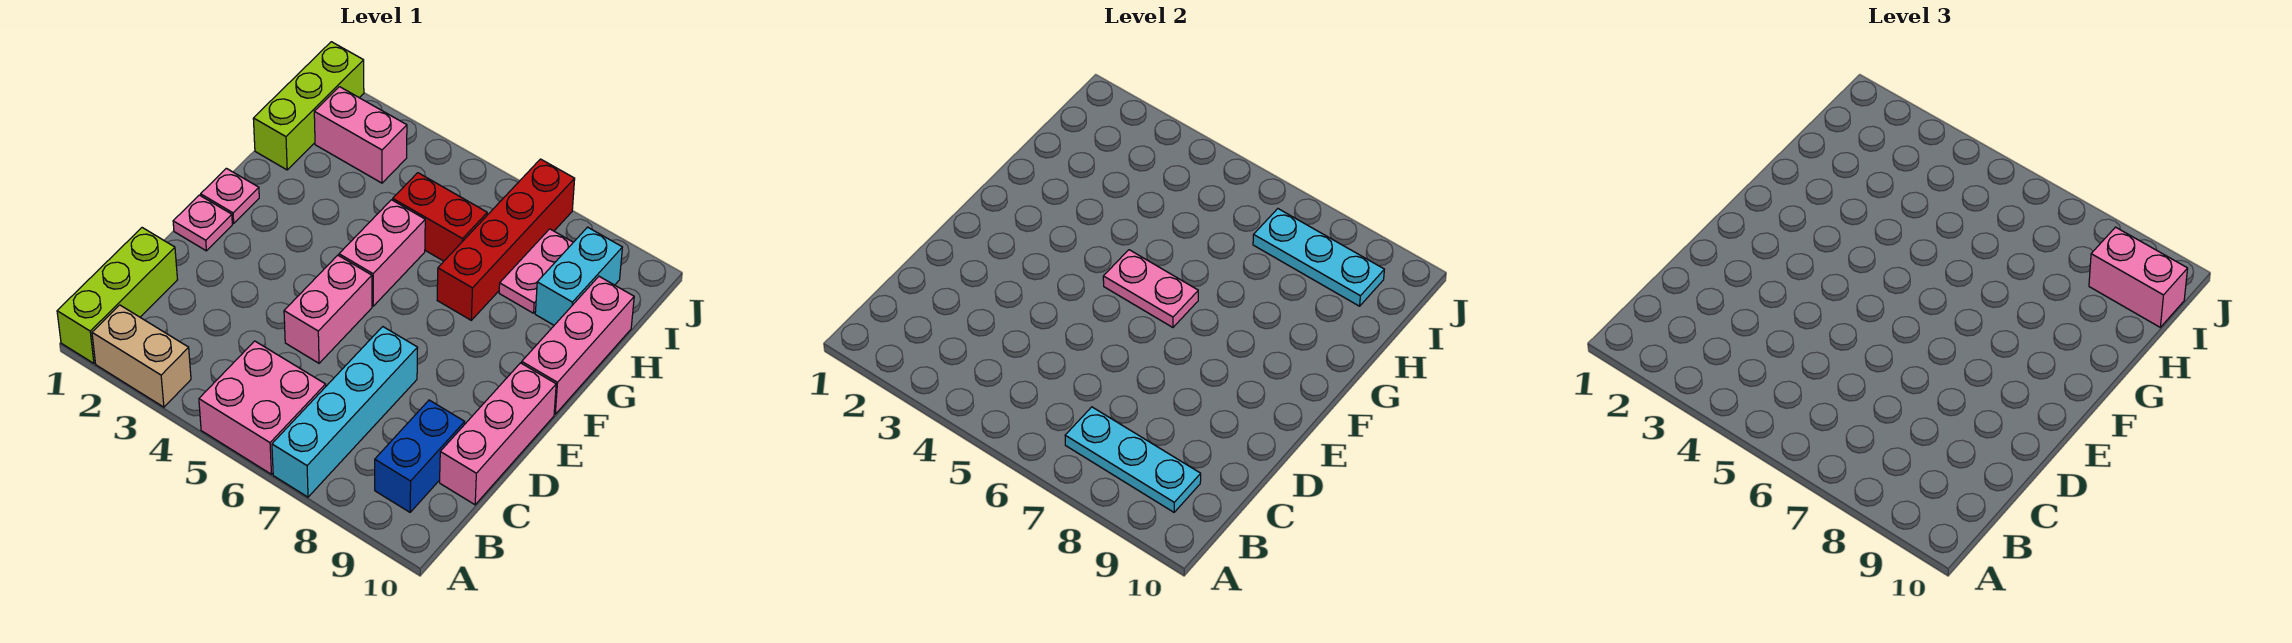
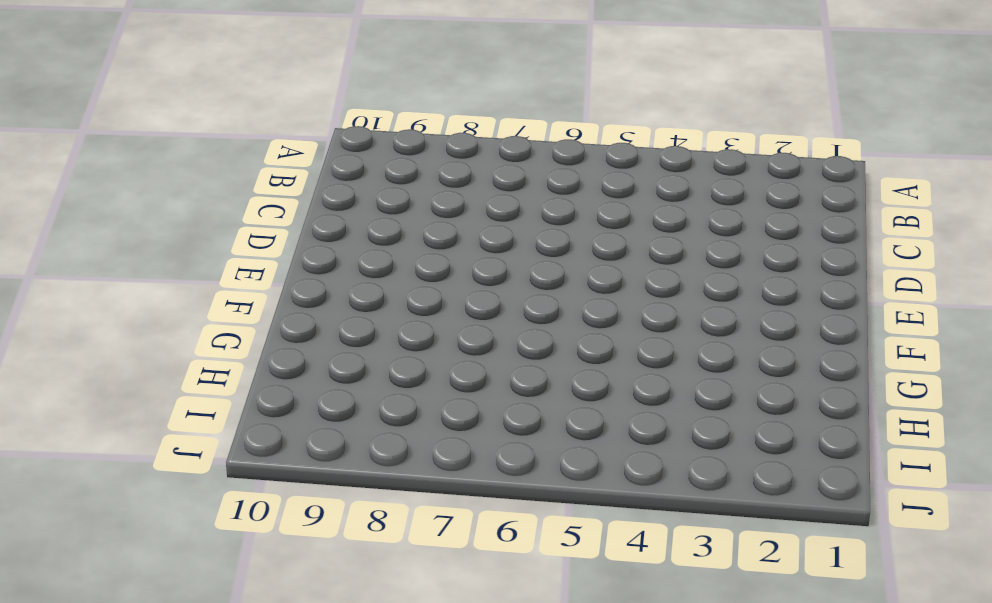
none -> lime brick A1:C1 level 1
none -> tan brick A2:A3 level 1
none -> pink brick A5:B6 level 1

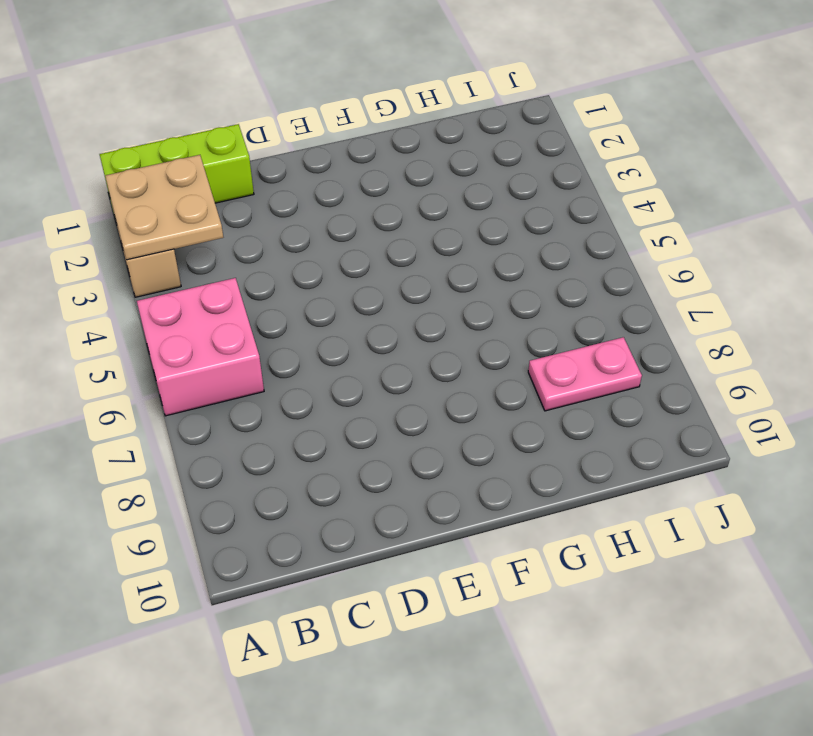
tan plate A2:B3 level 2 -> none
none -> cyan brick A7:D7 level 1
none -> blue brick B9:C9 level 1
none -> pink brick C10:E10 level 1

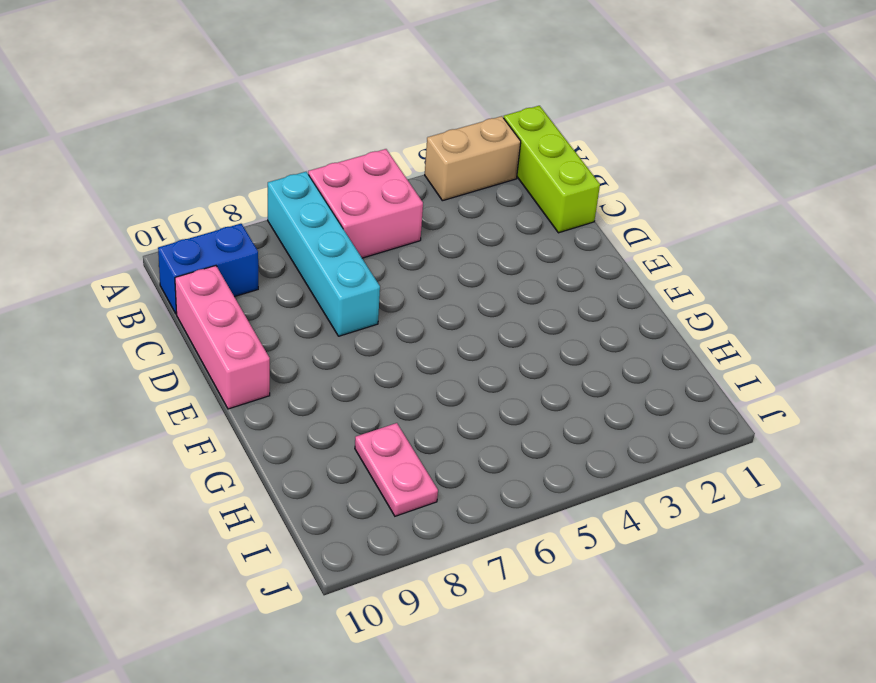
blue brick B9:B10 level 1 -> blue brick B9:C9 level 1
none -> pink brick D5:E5 level 1
none -> pink plate E1 level 1
none -> pink plate F1 level 1

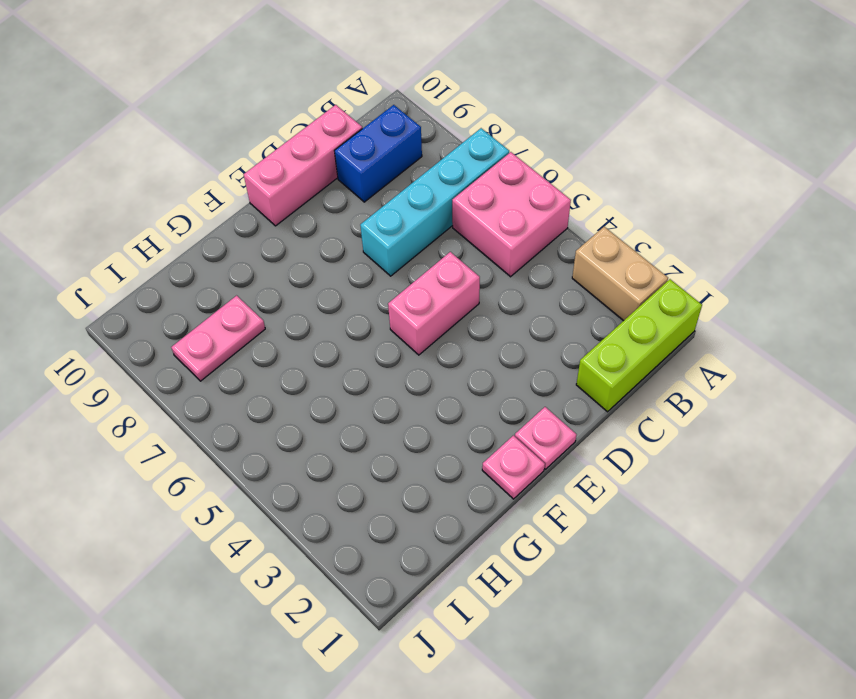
none -> pink brick F5:G5 level 1
none -> pink brick F10:H10 level 1
none -> red brick G7:J7 level 1

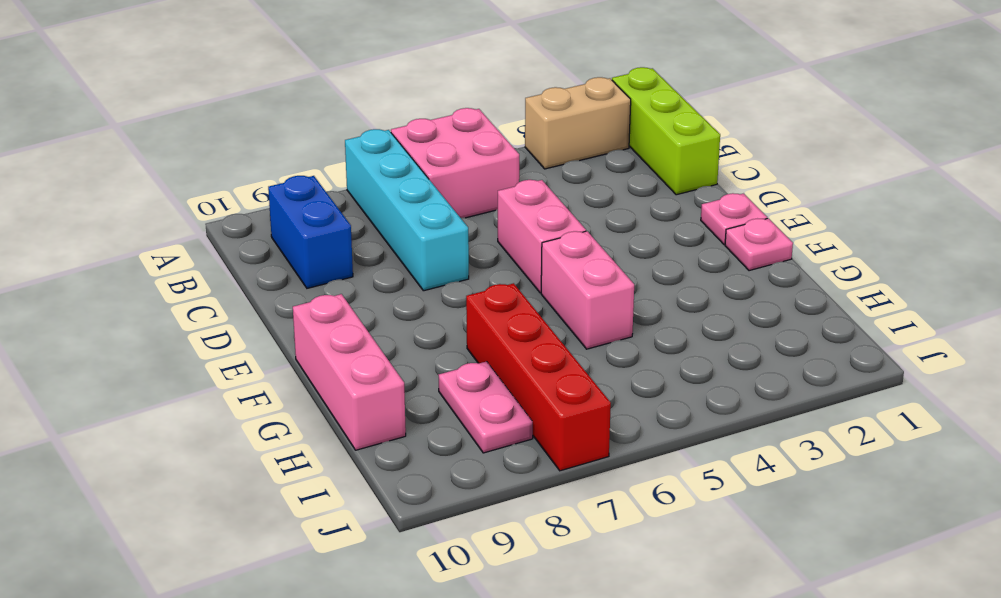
none -> pink brick C10:E10 level 1
none -> lime brick H1:J1 level 1
none -> red brick H5:H6 level 1

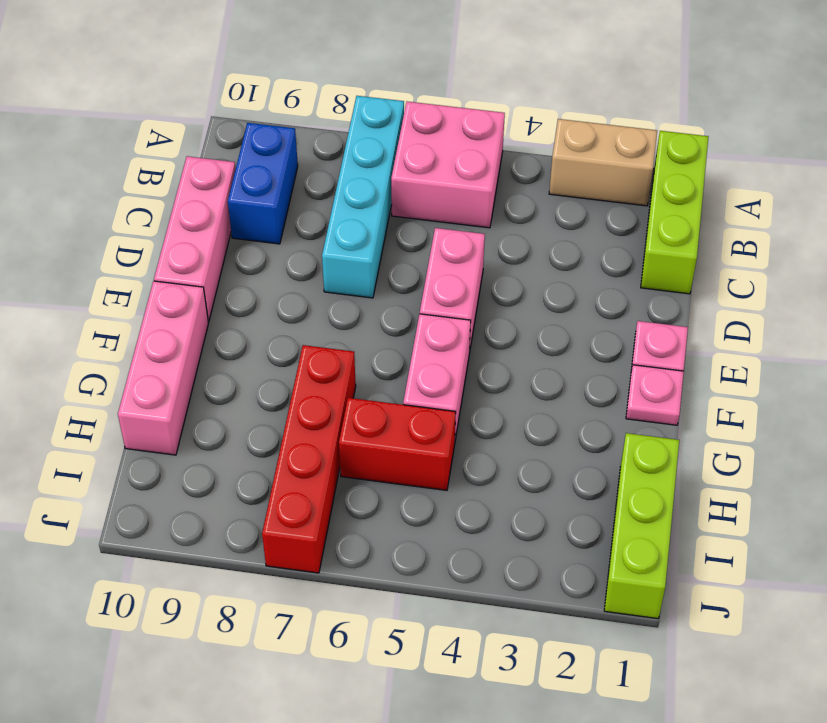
none -> pink plate H8:I8 level 1
none -> cyan brick H9:I9 level 1
none -> pink brick I2:I3 level 1

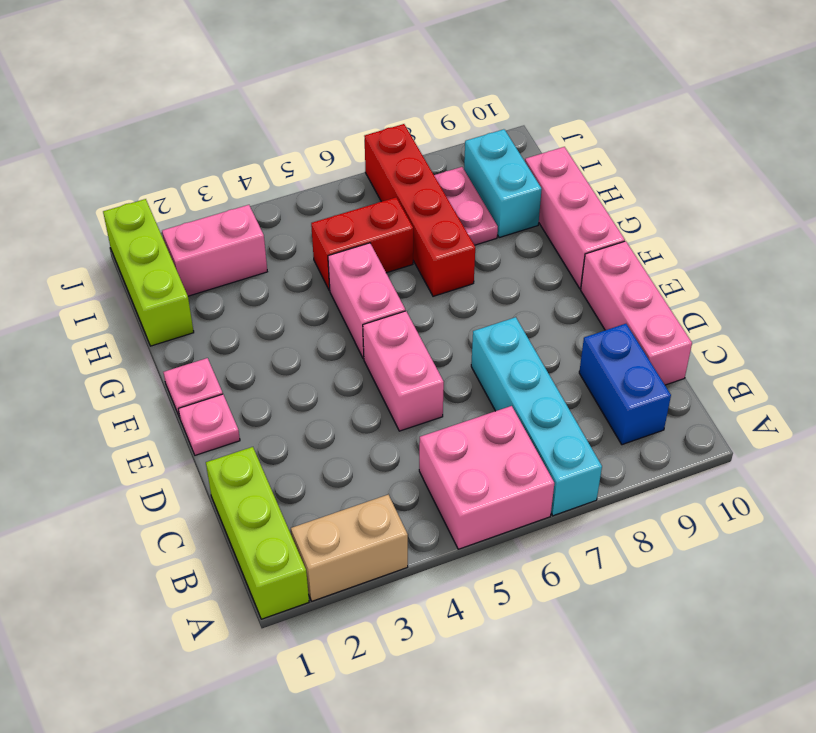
none -> cyan plate B7:B9 level 2
none -> pink plate F5:F6 level 2
none -> cyan plate I7:I9 level 2

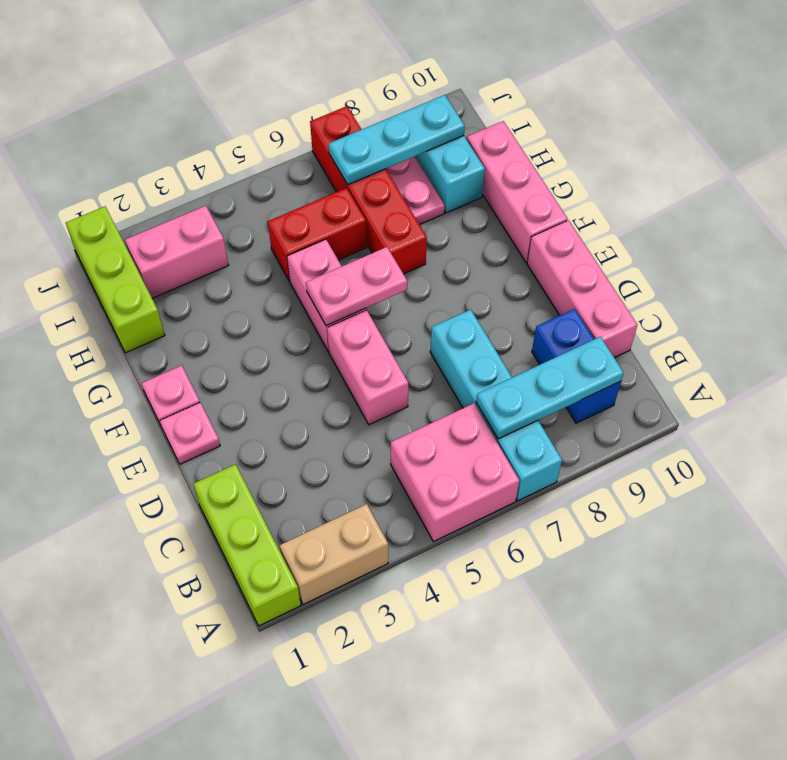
none -> pink brick I9:I10 level 3

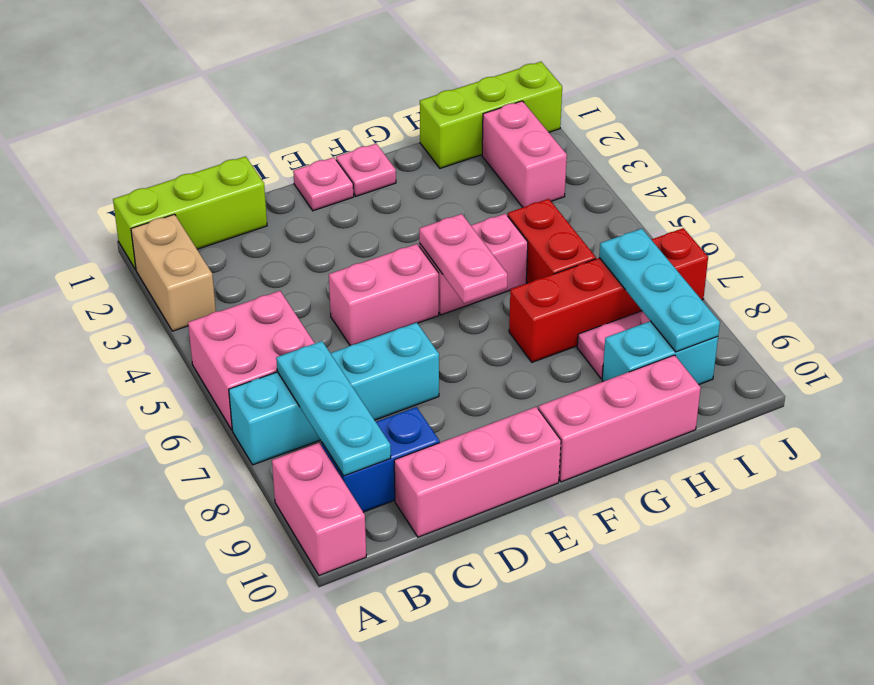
pink brick A9:A10 level 1 -> pink brick I9:I10 level 3

